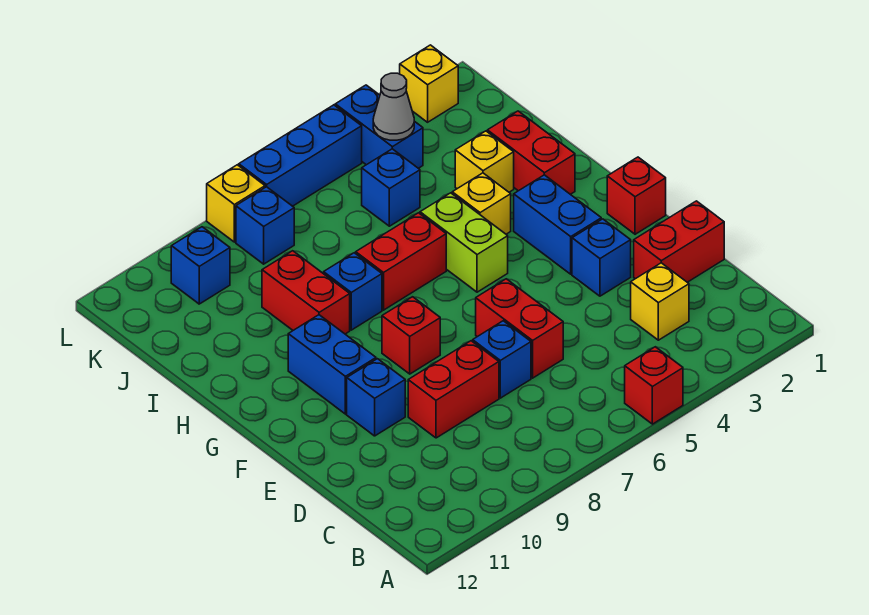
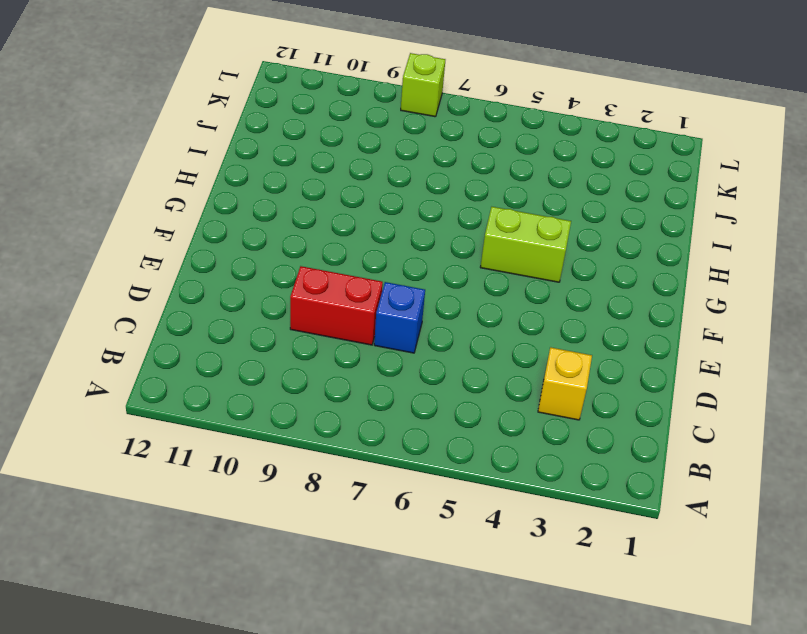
lime brick G4:G5 level 1 -> lime brick G5:H5 level 1
lime brick L8 level 1 -> yellow brick L8 level 1
none -> red brick A5 level 1
none -> red brick D1:D2 level 1
none -> red brick D6:E6 level 1

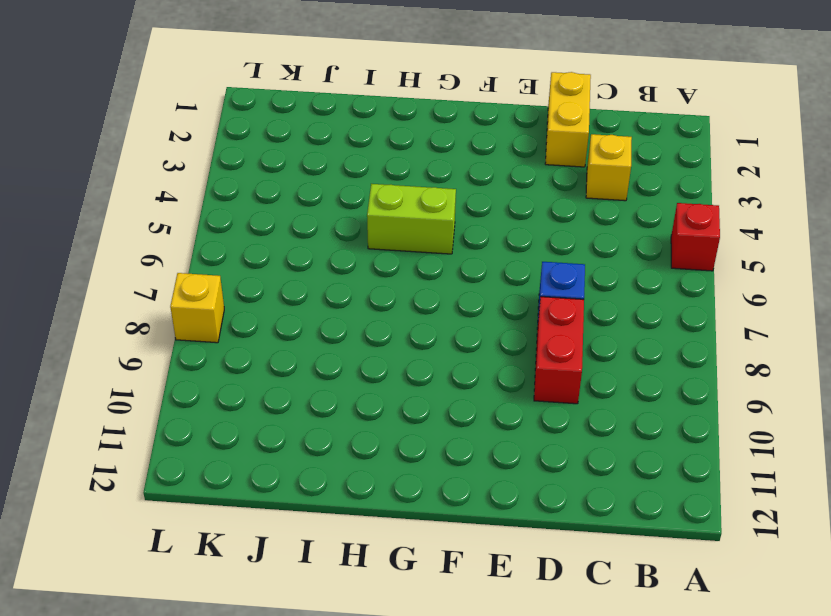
yellow brick D1:D2 level 1 -> red brick D1:D2 level 1
none -> red brick D6:E6 level 1
none -> blue brick E3 level 1
none -> blue brick E10 level 1

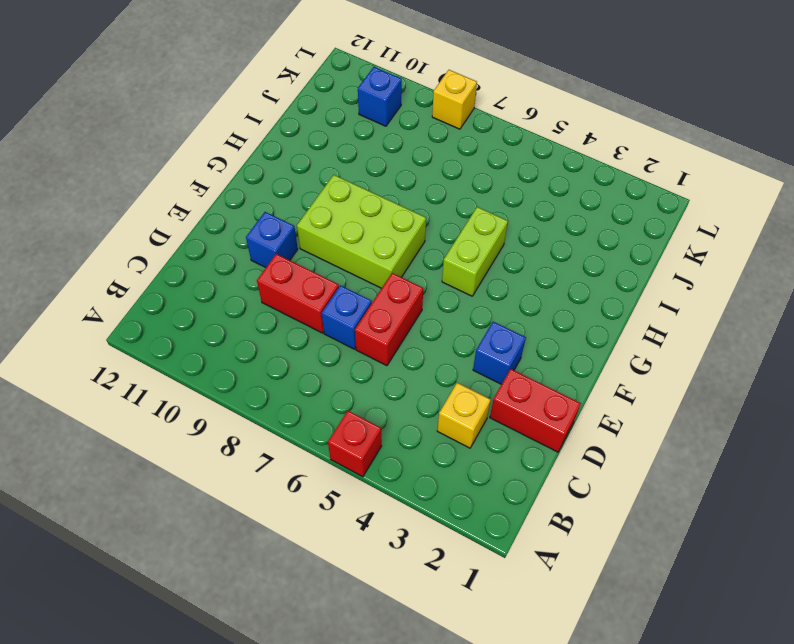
lime brick F7:G9 level 1 -> red brick F8 level 1
none -> red brick F1 level 1
none -> blue brick F3:G3 level 1
none -> blue brick F10:G10 level 1

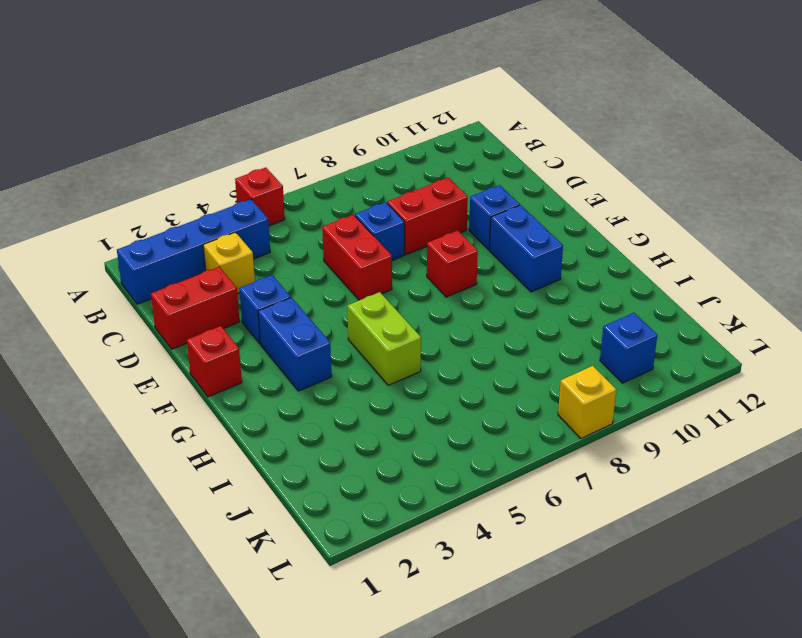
blue brick B1:B4 level 1 -> none
none -> red brick H2:I2 level 1
none -> yellow brick H4 level 1
none -> red brick H6:H7 level 1

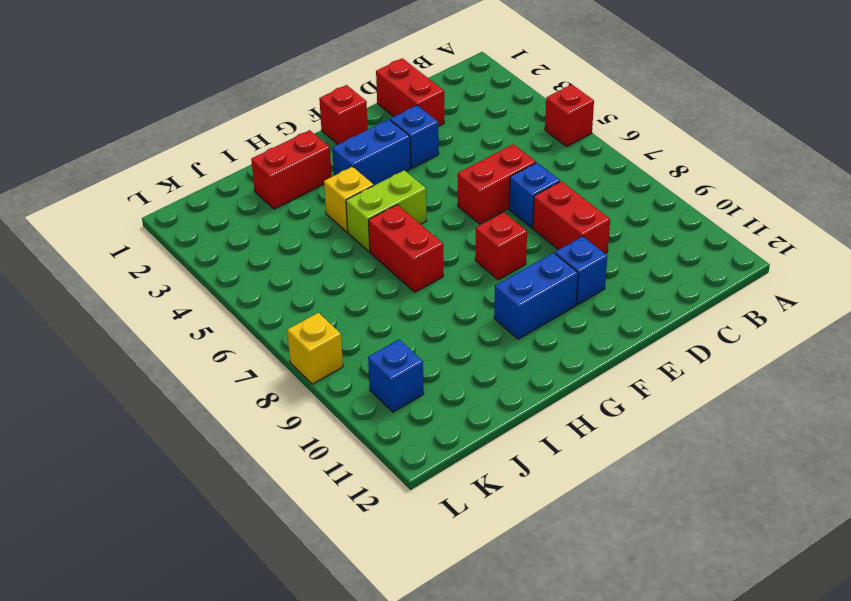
none -> yellow brick C3 level 1
none -> blue brick H8 level 1
none -> red brick H9:I9 level 1

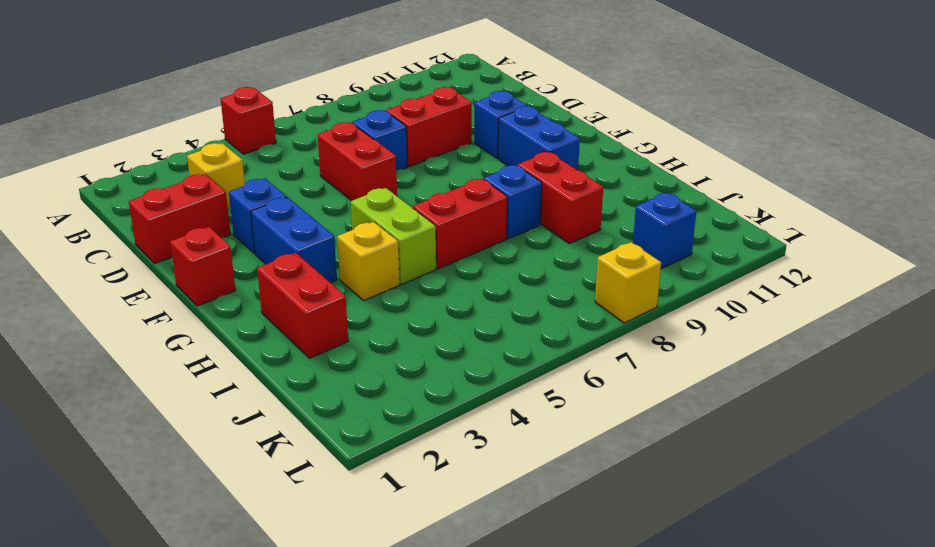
none -> red brick F8 level 1
none -> yellow brick I3 level 1
none -> blue brick J5 level 1

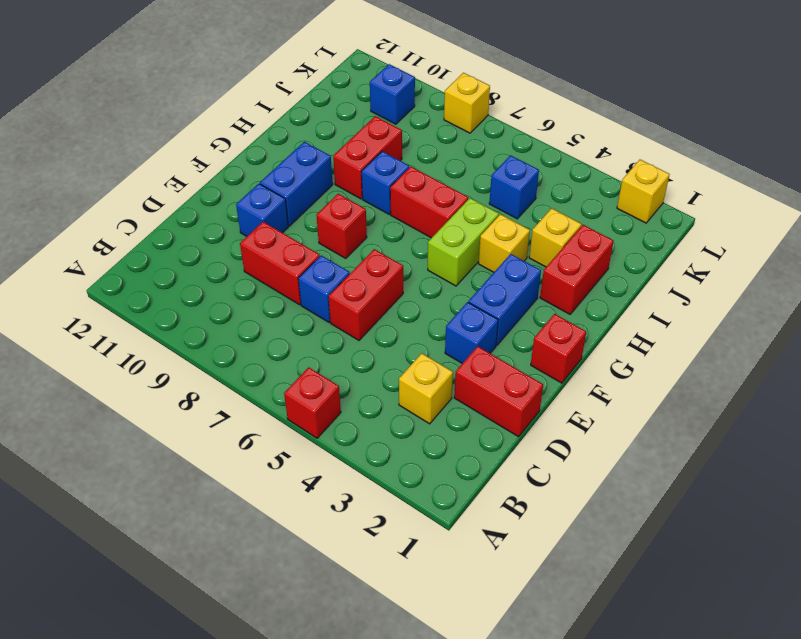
none -> blue brick K4:L4 level 1
none -> blue brick K8 level 1
none -> blue brick L5:L7 level 1

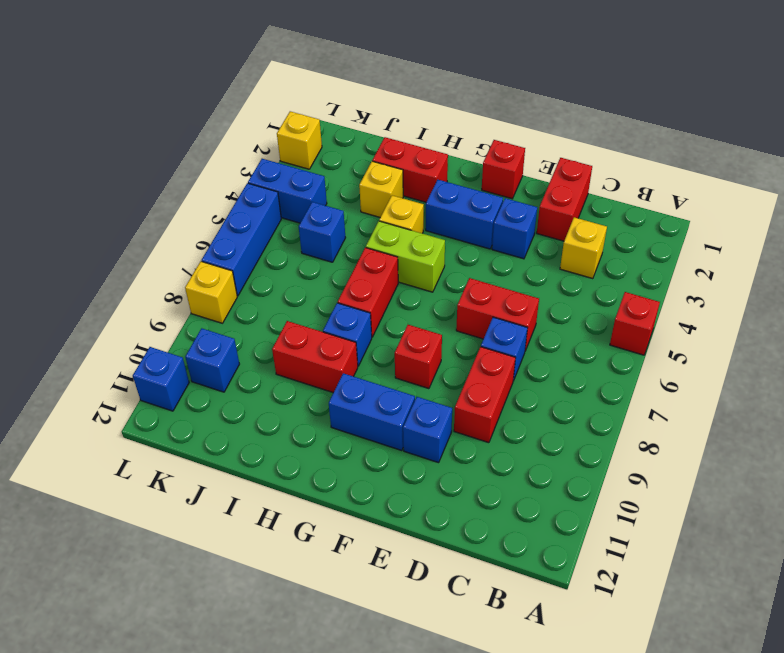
blue brick L11 level 1 -> blue brick K8 level 1
none -> grey cone K4 level 2

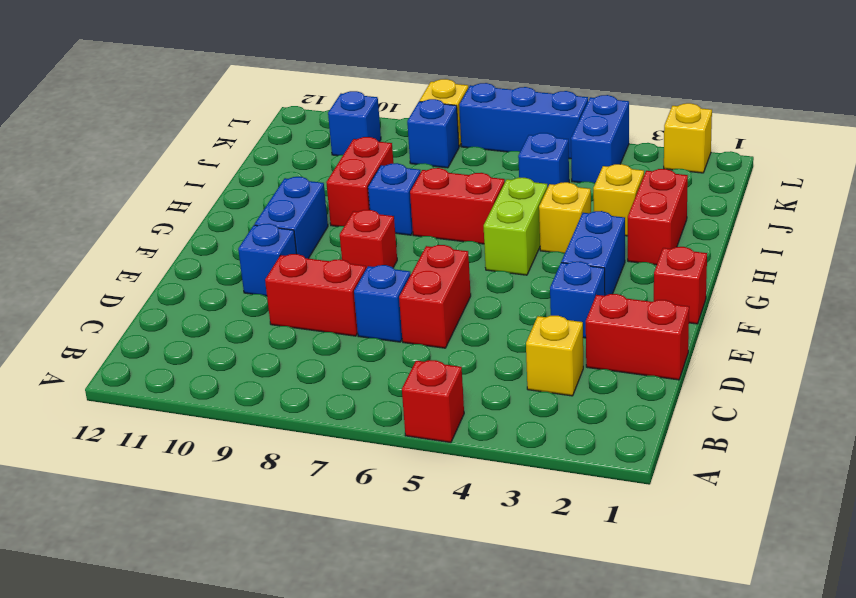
none -> grey cone K4 level 2

